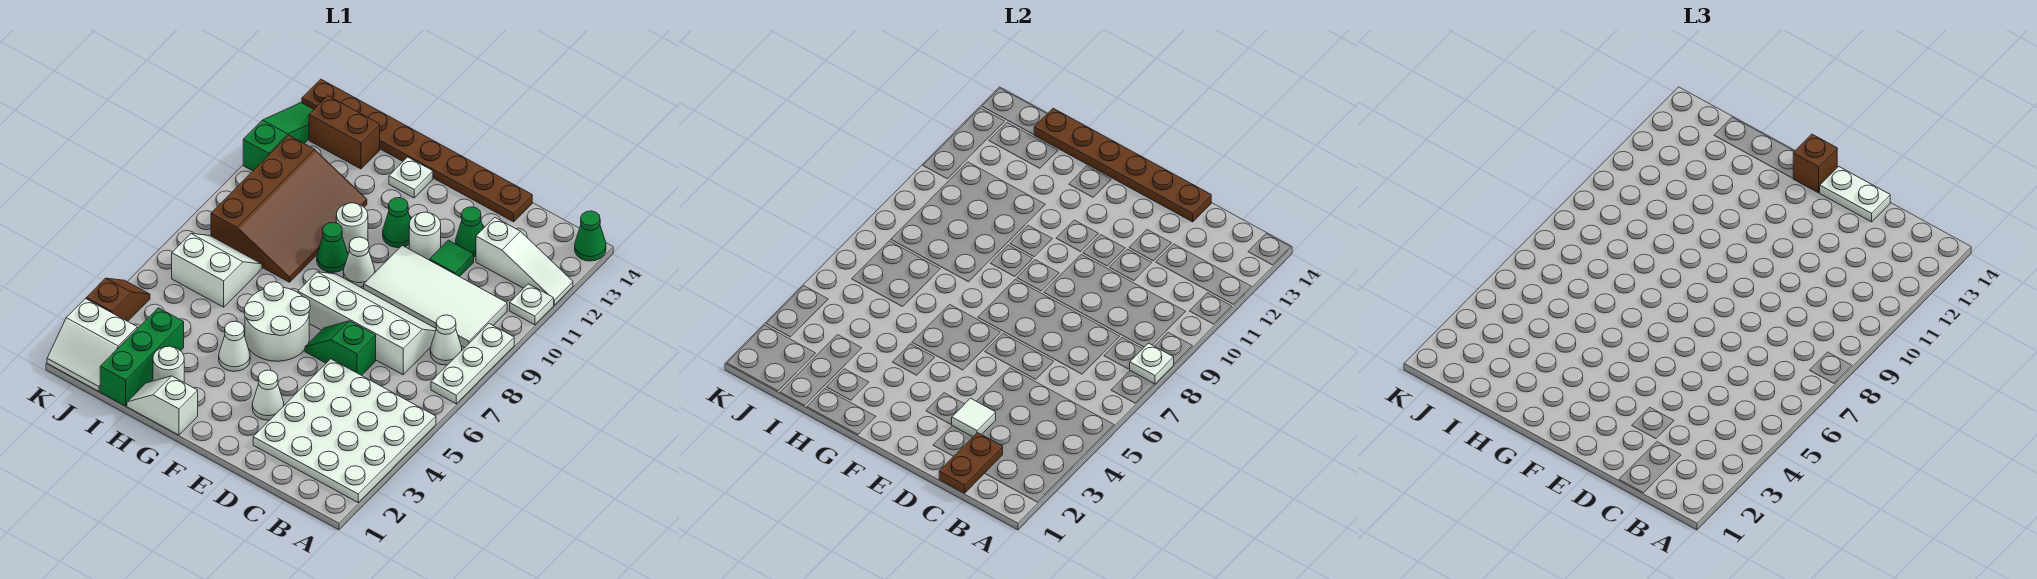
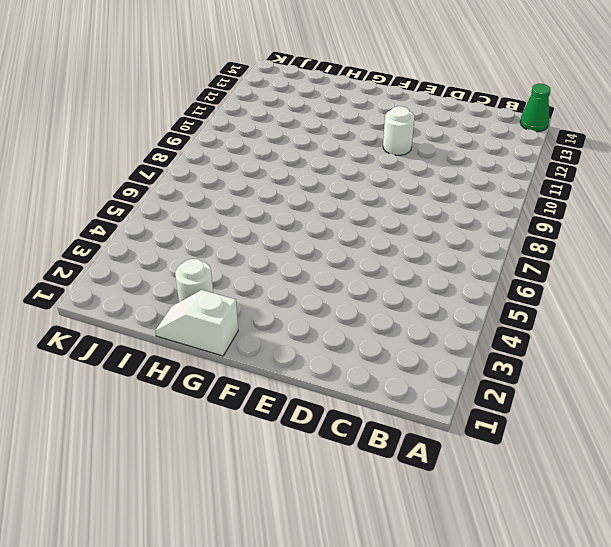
none -> white plate A2:D5 level 1
none -> white plate A7:A9 level 1
none -> white plate A11 level 1
none -> white slope A12:C12 level 1 top C

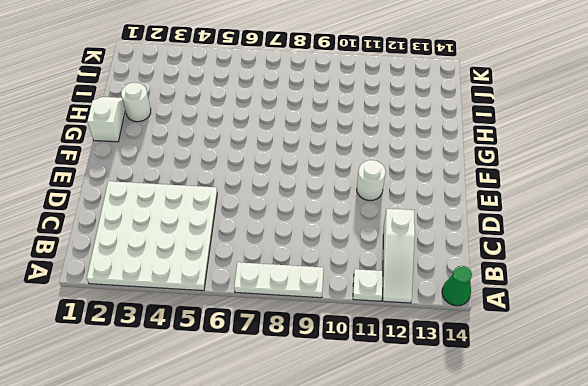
none -> white cone B8 level 1
none -> white tile B9:E10 level 1
none -> white slope C7:F8 level 1 top 7
none -> green slope D6:E6 level 1 top D

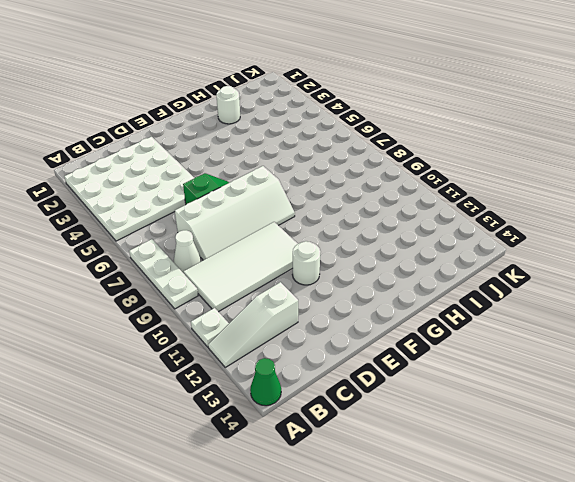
none -> green tile D11 level 1
none -> green cone D12 level 1
none -> brown plate D14:K14 level 1
none -> white cone E3 level 1

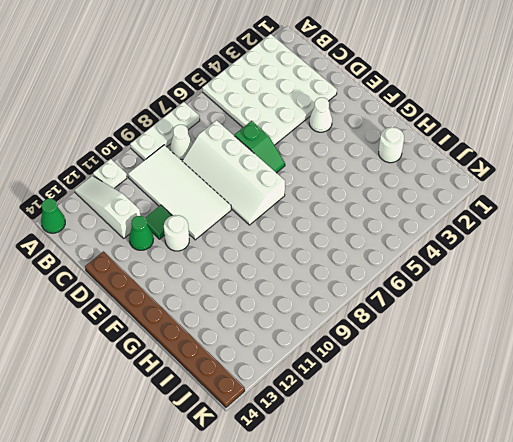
none -> white round brick F5:G6 level 1
none -> white cone F9 level 1
none -> green cone F11 level 1
none -> white slope G1:H1 level 1 top G

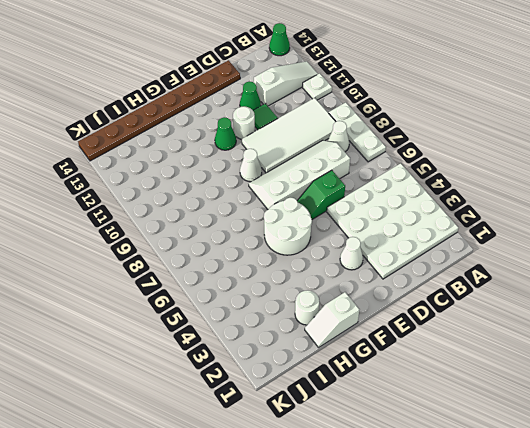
none -> white cone G4 level 1
none -> green cone G9 level 1
none -> white round brick G10 level 1
none -> white plate G13 level 1

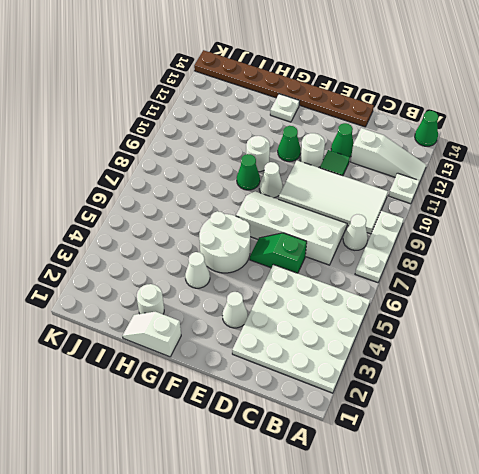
none -> brown slope H8:J11 level 1 top J
none -> green brick I1:I3 level 1
none -> white slope I6:J7 level 1 top 6
none -> brown brick I13:J13 level 1

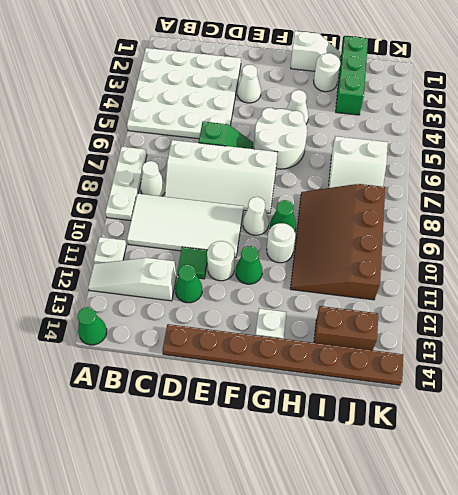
none -> white slope J1:K2 level 1 top 2
none -> brown slope K3:K4 level 1 top 3
none -> green slope K11:K13 level 1 top 11
none -> white plate A8 level 2

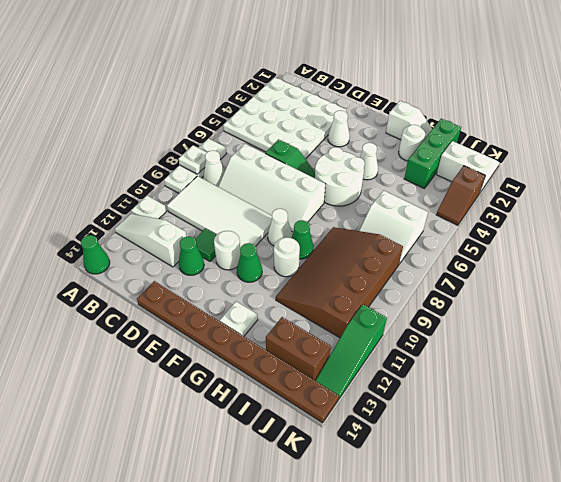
none -> brown plate C1:C2 level 2
none -> white tile D3 level 2
none -> brown plate D14:I14 level 2
none -> white plate D14:E14 level 3

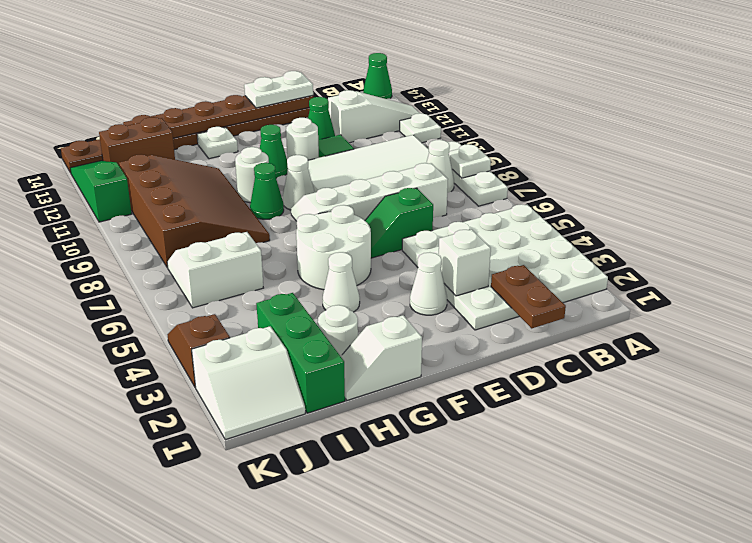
white brick D3 level 2 -> white tile D3 level 2
none -> brown brick F14 level 3

